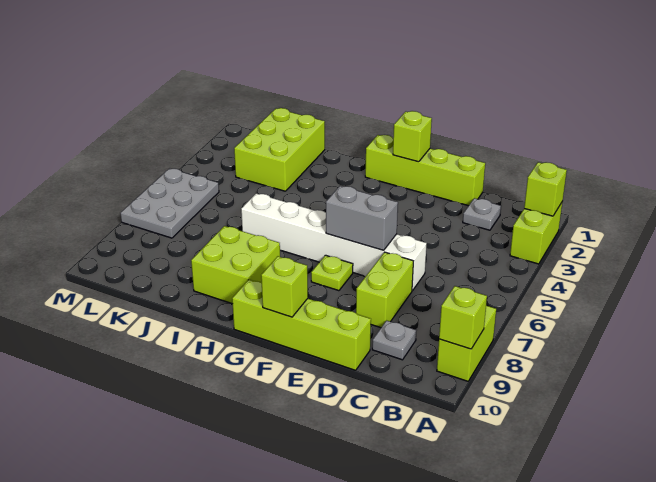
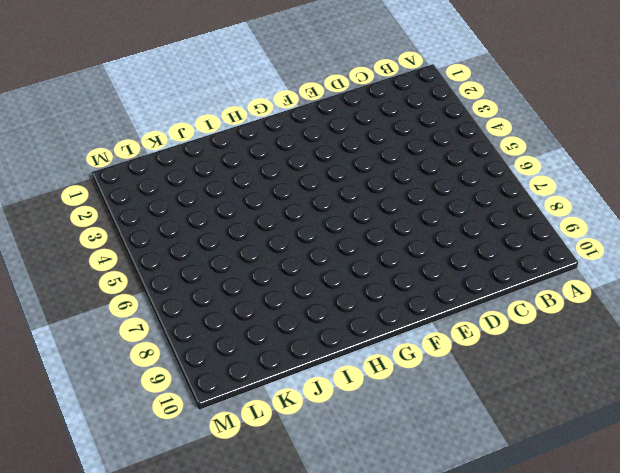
none -> lime brick A2:A3 level 1
none -> lime brick A8:A9 level 1
none -> grey plate C2 level 1

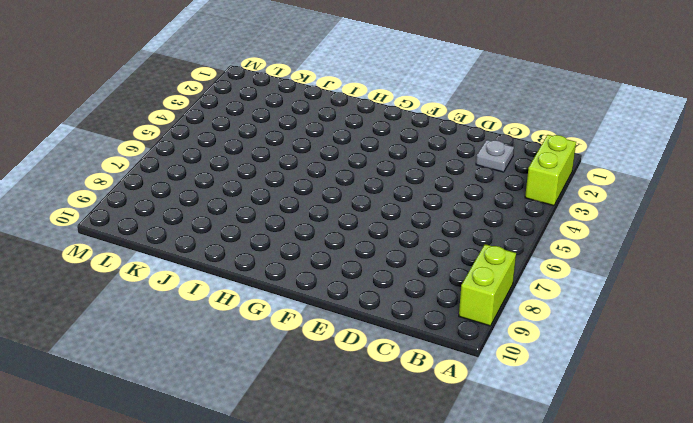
none -> grey plate C9 level 1
none -> lime brick D1:G1 level 1
none -> white brick D6:I6 level 1

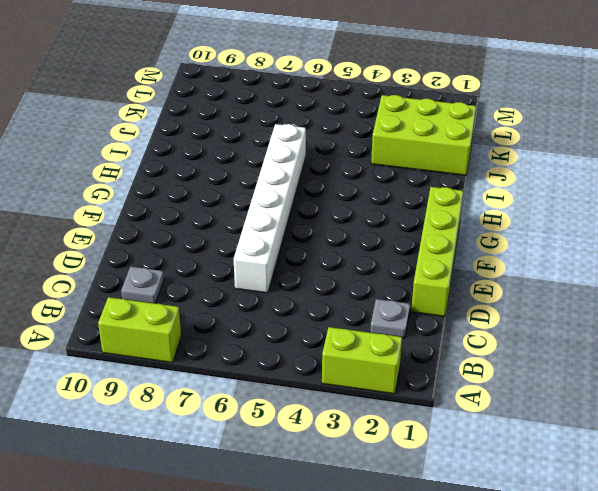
none -> lime brick D7:D8 level 1
none -> lime brick D10:G10 level 1
none -> lime plate F7 level 1

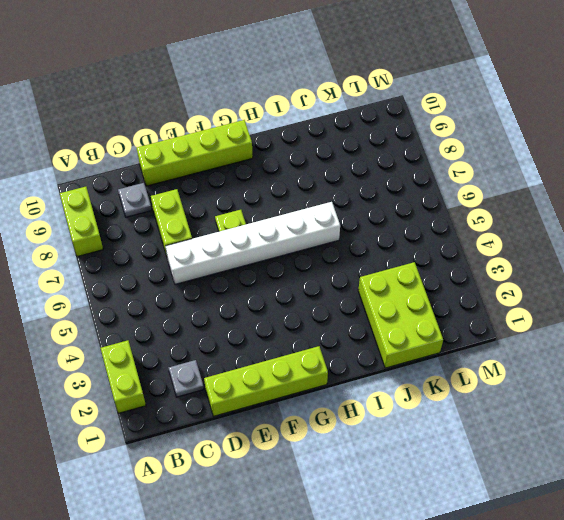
none -> lime brick H8:I9 level 1
none -> grey plate L5:M7 level 1
none -> lime brick A2 level 2

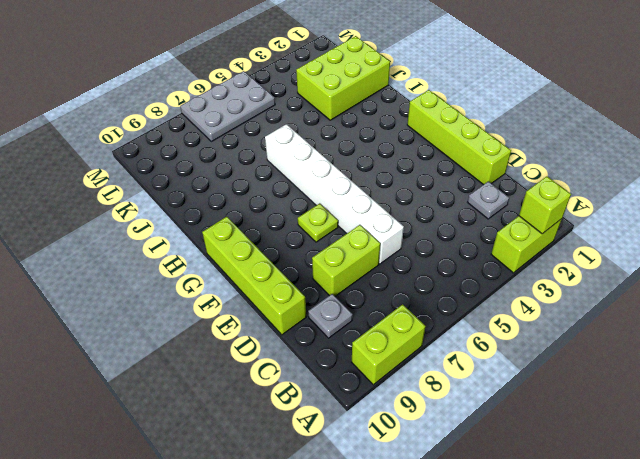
none -> lime brick H8:I9 level 1
none -> lime brick A9 level 2
none -> grey brick E6:F6 level 2

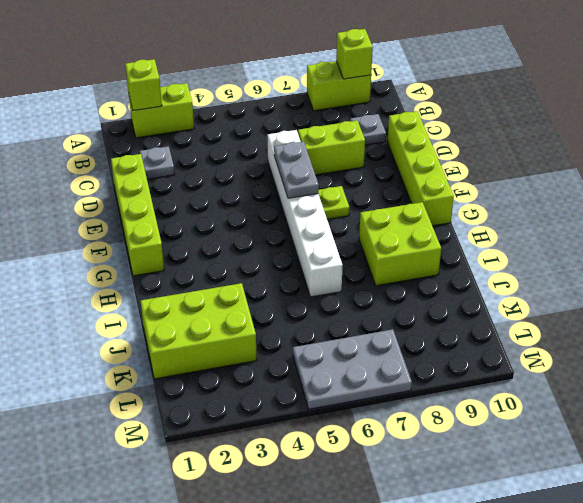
grey plate E6:F6 level 2 -> grey brick E6:F6 level 2
none -> lime brick F1 level 2
none -> lime brick F10 level 2

